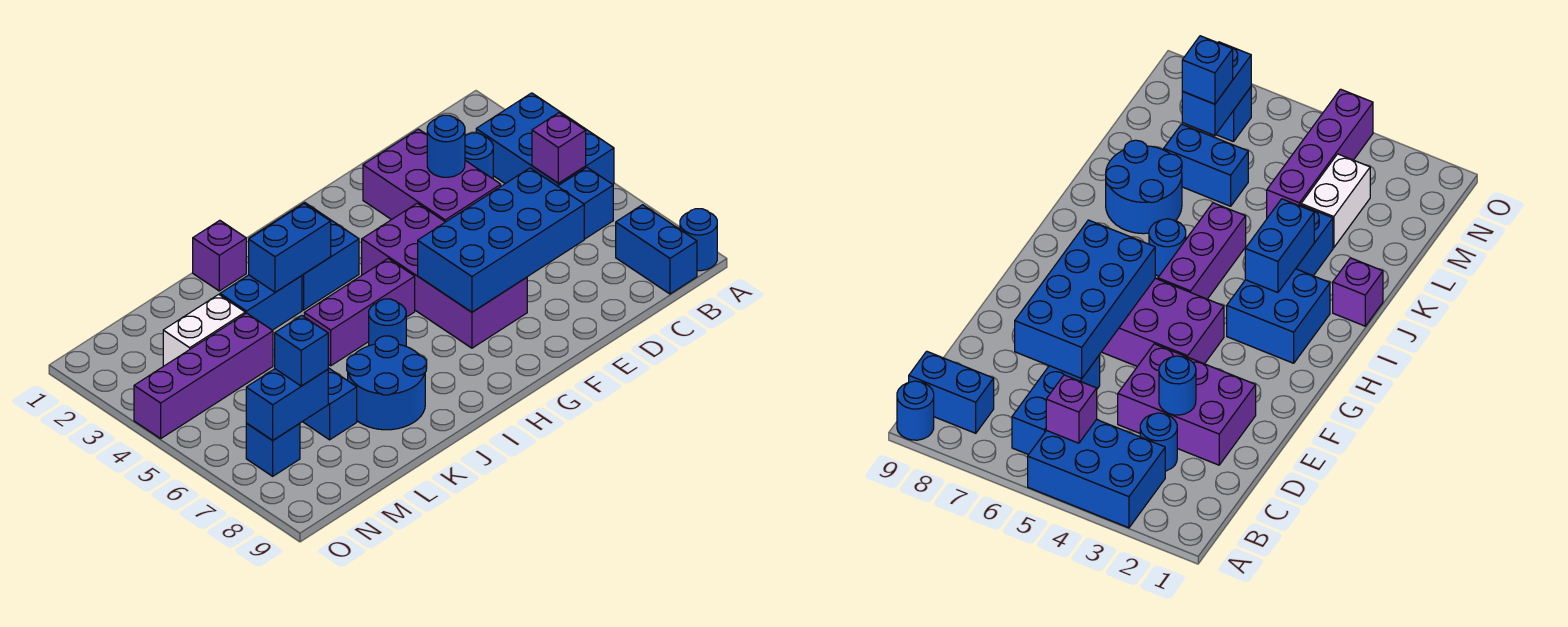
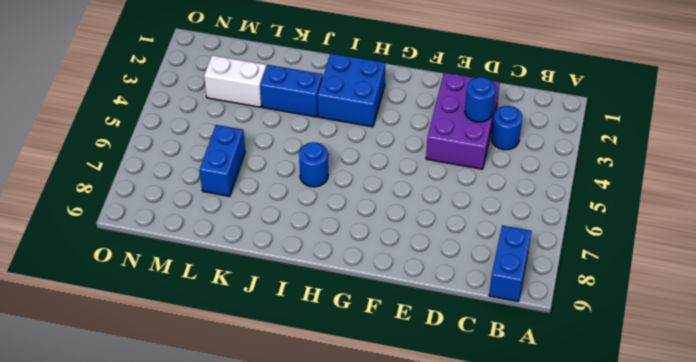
none -> blue brick A3:B5 level 1
none -> blue round brick A9 level 1
none -> blue brick B6:D6 level 1

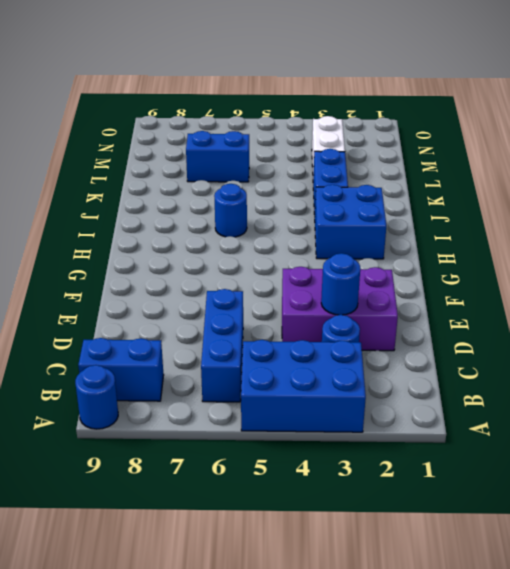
none -> purple brick F4:G7 level 1
none -> purple brick H5:J5 level 1
none -> purple brick J1 level 1

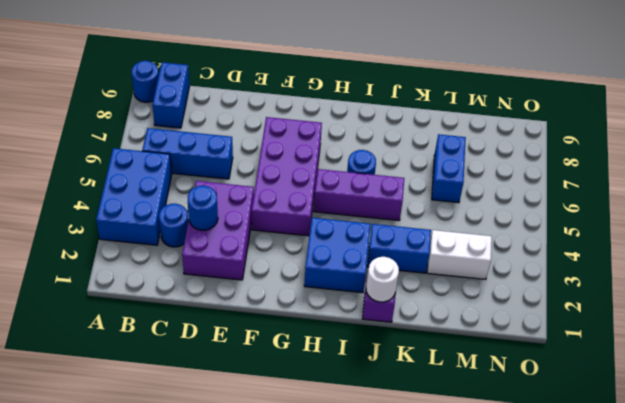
white round brick J1 level 2 -> none
none -> blue round brick J7:K8 level 1
none -> purple brick L4:O4 level 1
none -> blue brick N7 level 1

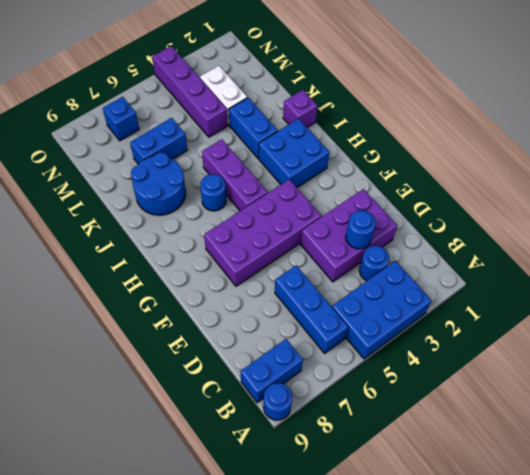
none -> purple brick B5 level 2
none -> blue brick D6:G7 level 2
none -> blue brick I3:J3 level 2

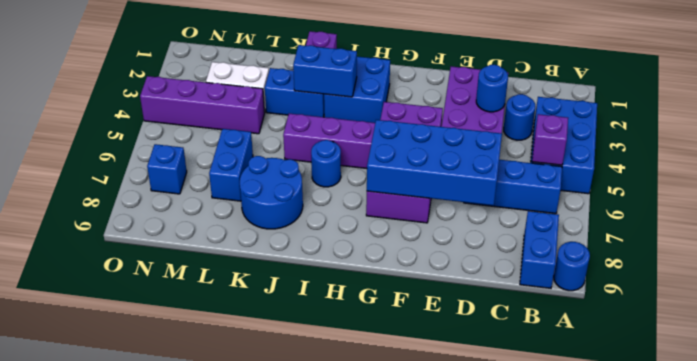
none -> blue brick M7:N7 level 2
none -> blue brick M7 level 3

